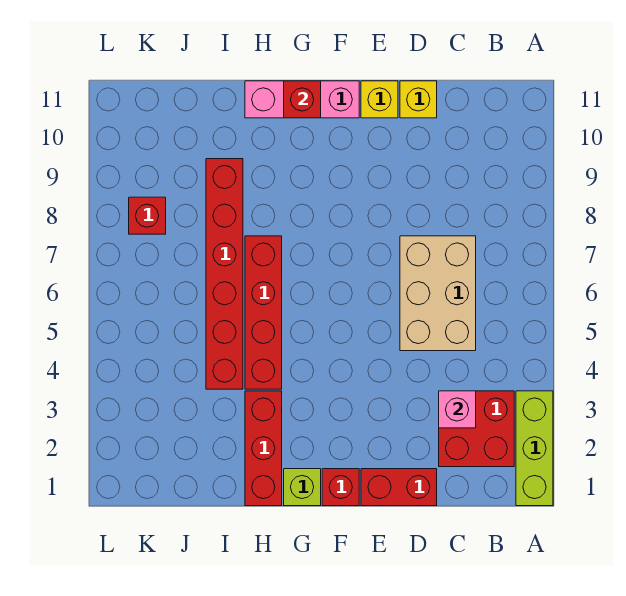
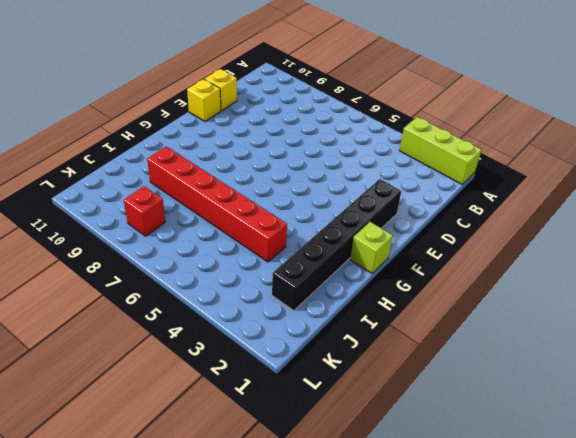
black brick E2:J2 level 1 -> red brick H1:H3 level 1
none -> red brick B2:C3 level 1
none -> tan brick C5:D7 level 1
none -> red brick D1:E1 level 1

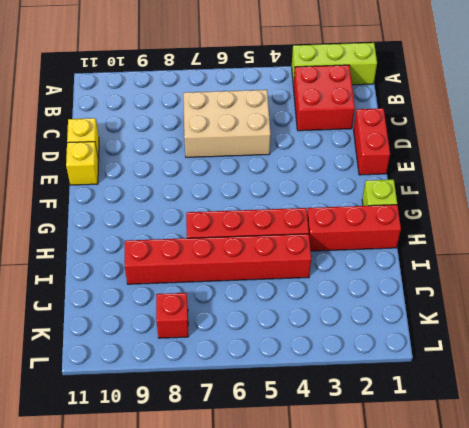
none -> red brick F1 level 1
none -> pink brick F11:H11 level 1
none -> pink brick C3 level 2

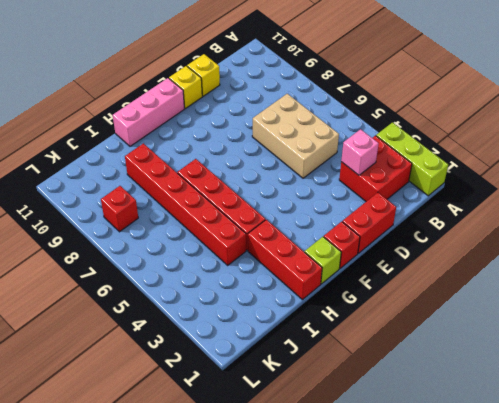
none -> red brick G11 level 2

